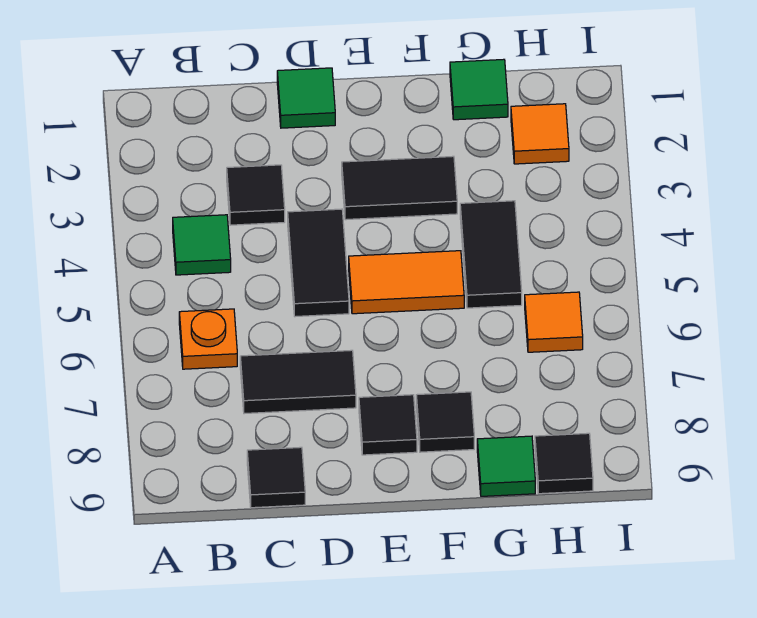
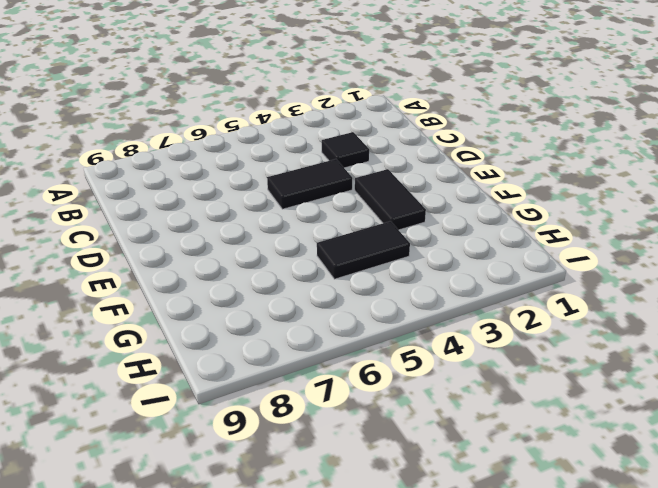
none -> green tile B4 level 1
none -> orange plate B6 level 1
none -> black tile C7:D7 level 1

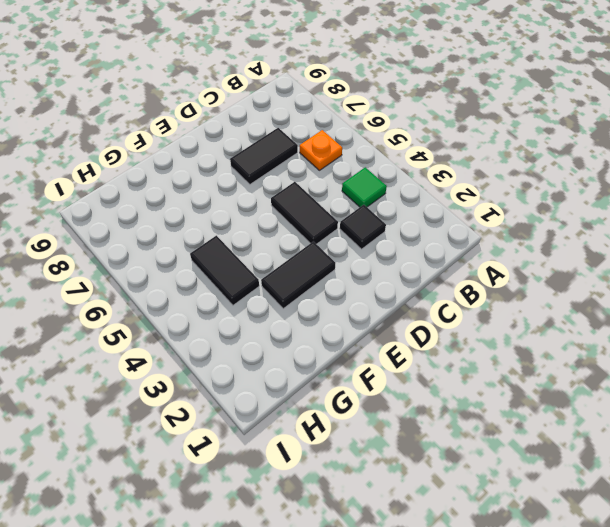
none -> black tile C9 level 1
none -> green tile D1 level 1
none -> orange tile E5:F5 level 1

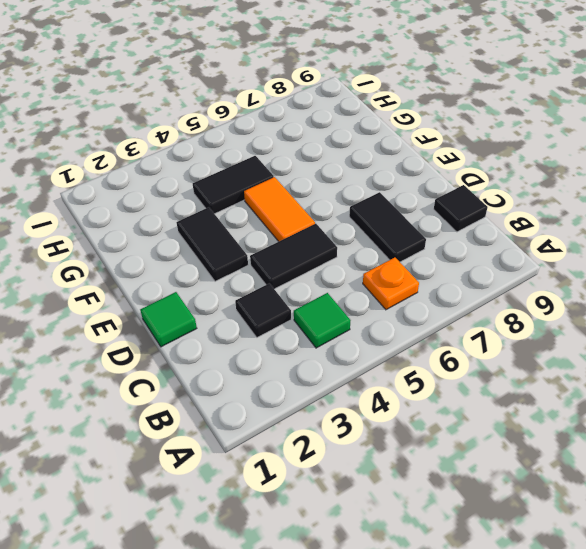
none -> black tile E8 level 1
none -> black tile F8 level 1
none -> green tile G1 level 1

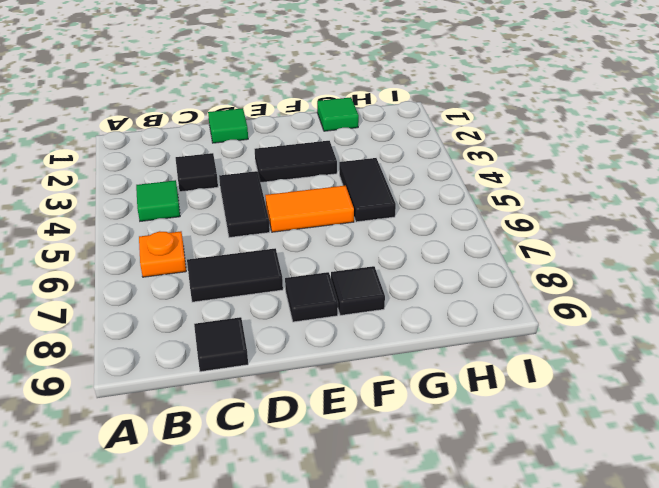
none -> green tile G9 level 1
none -> orange tile H2 level 1
none -> orange tile H6 level 1

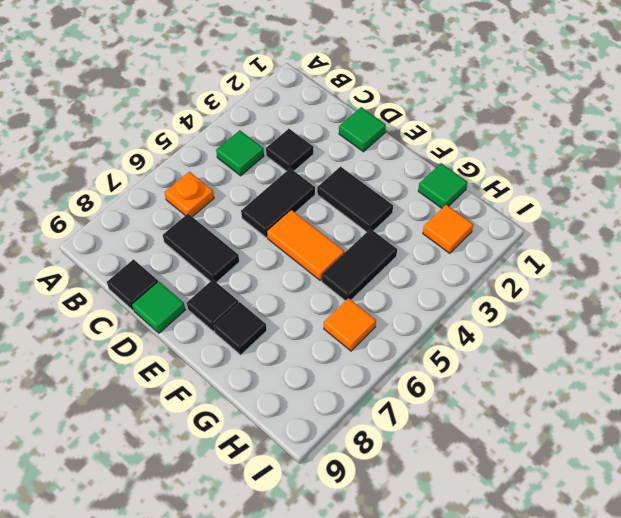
green tile D9 level 1 -> green tile G9 level 1
none -> black tile H9 level 1

